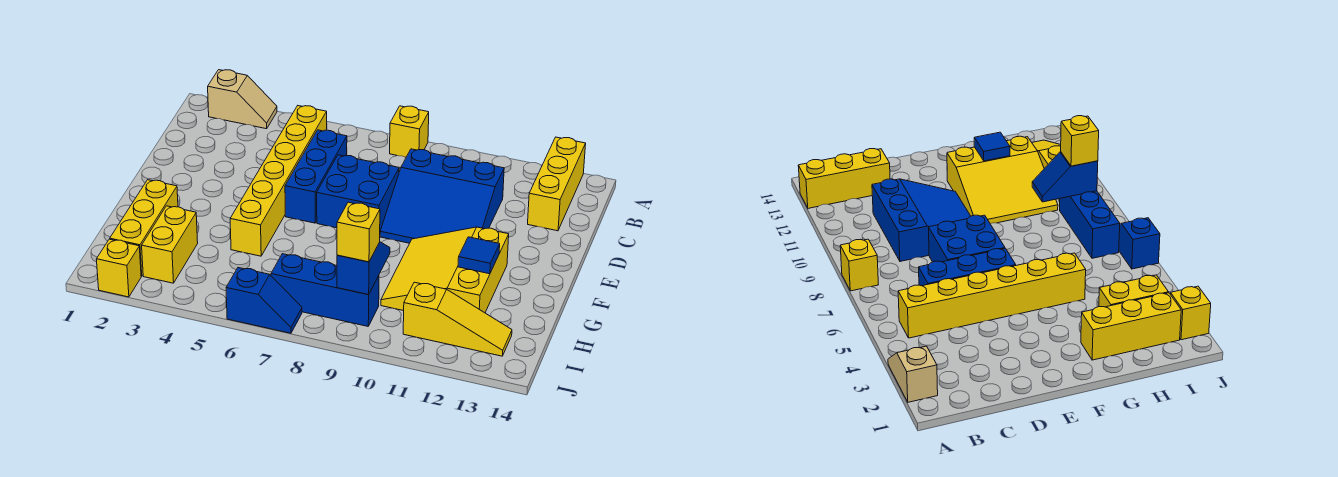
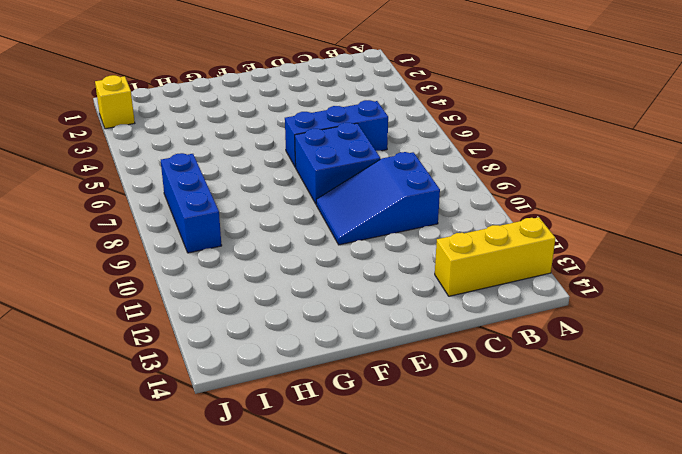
blue slope C9:E10 level 1 top C -> blue slope C9:E11 level 1 top C
none -> tan slope A2:A3 level 1 top 2
none -> yellow brick A8 level 1
none -> yellow brick B5:G5 level 1

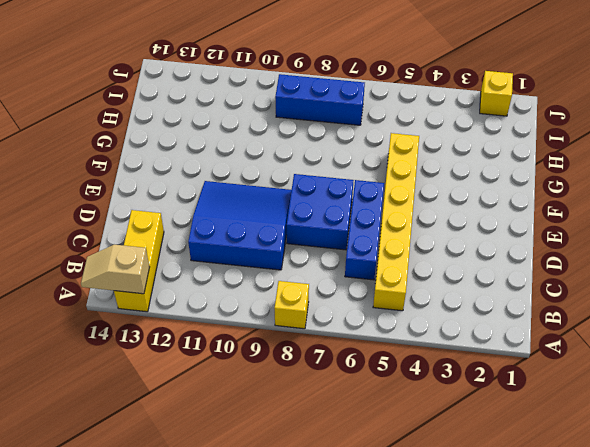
tan slope A13:A14 level 2 top 13 -> tan slope A2:A3 level 1 top 2
none -> yellow slope F10:H12 level 1 top 12
none -> yellow brick G2:I2 level 1
none -> yellow brick H3:I3 level 1

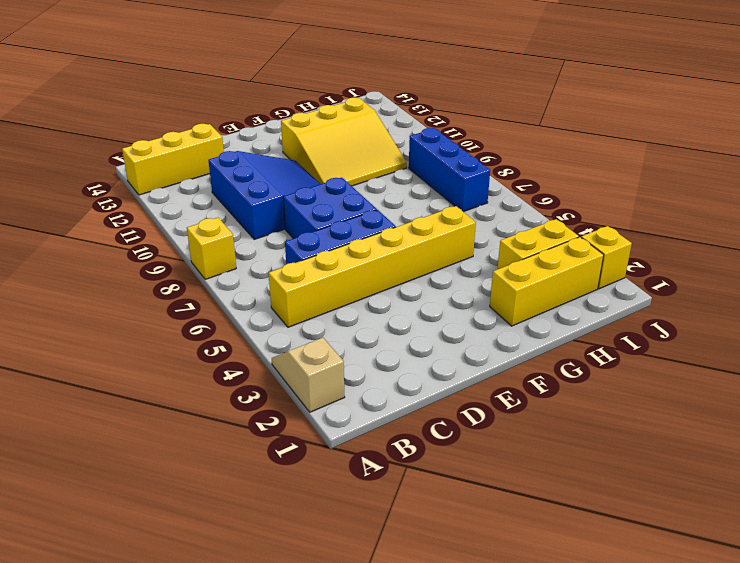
none -> yellow slope I11:I13 level 1 top 11
none -> blue slope J6:J7 level 1 top 6
none -> blue tile G12 level 2

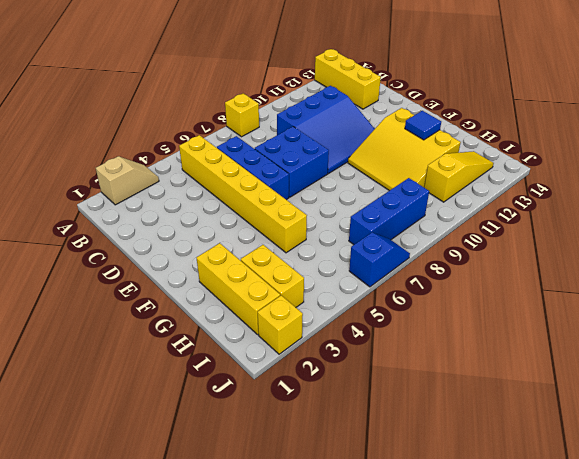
none -> blue slope H9:I9 level 2 top I
none -> yellow brick I9 level 3

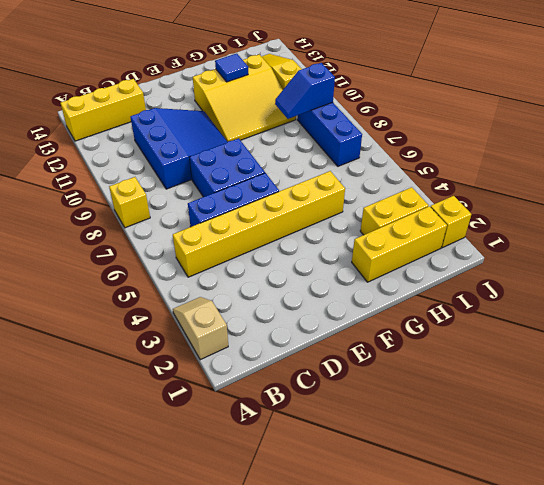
none -> blue slope J6:J7 level 1 top 6
none -> yellow brick I9 level 3

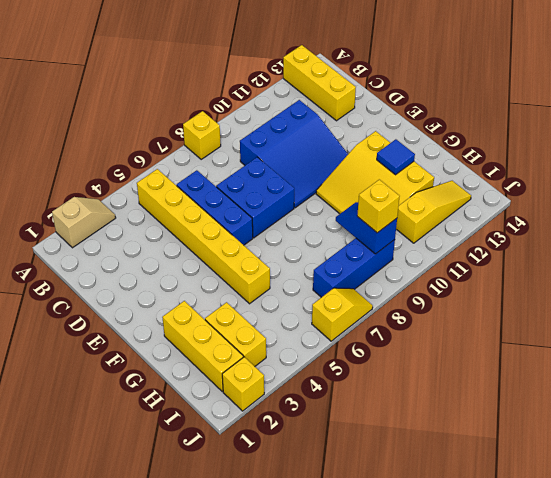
yellow slope J6:J7 level 1 top 6 -> blue slope J6:J7 level 1 top 6

